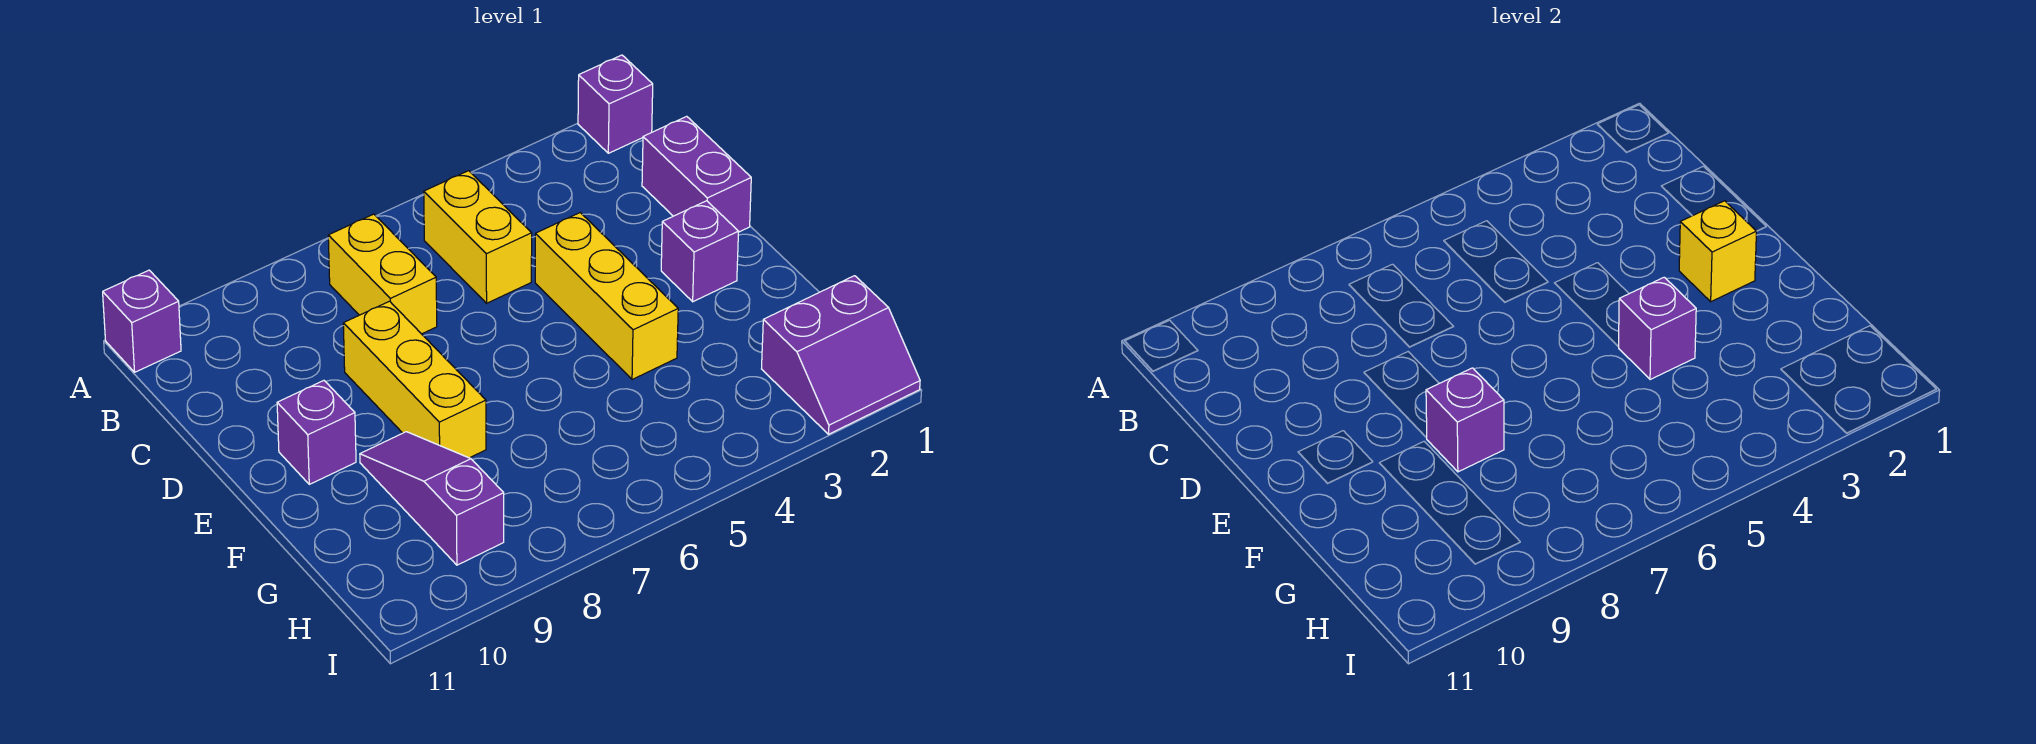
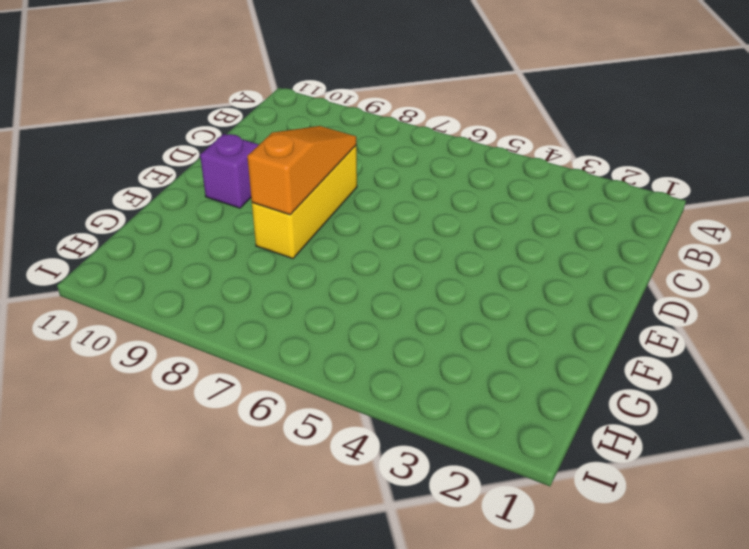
orange slope D8:F8 level 2 top F -> purple brick F8 level 2
none -> purple brick A1 level 1
none -> purple brick A11 level 1
none -> yellow brick B5:C5 level 1

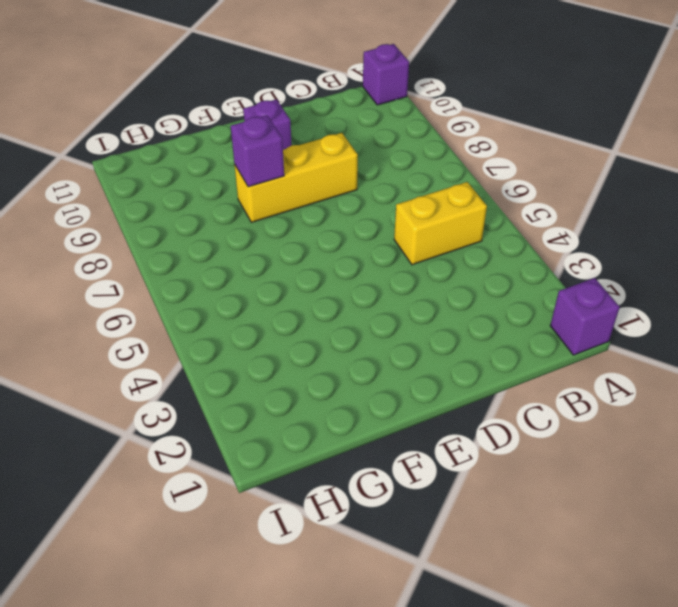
none -> yellow brick B7:C7 level 1
none -> purple brick C1:D1 level 1
none -> yellow brick D4:F4 level 1

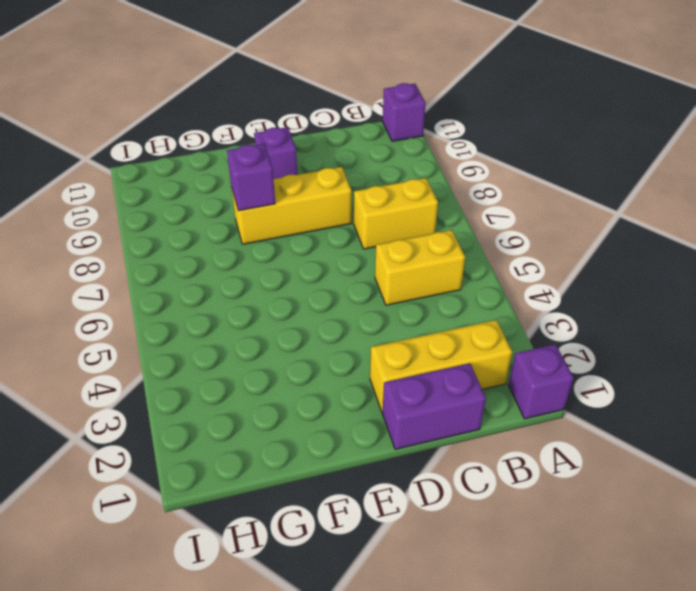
yellow brick B2:D2 level 1 -> yellow brick D4:F4 level 1
none -> purple brick E2 level 1
none -> purple slope F9:H9 level 1 top H
none -> purple slope H1:I2 level 1 top H

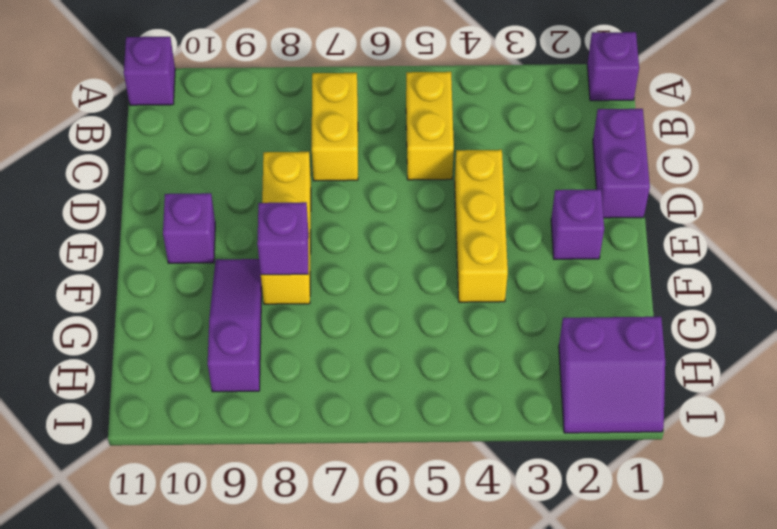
none -> yellow brick E2 level 2
none -> purple brick F4 level 2

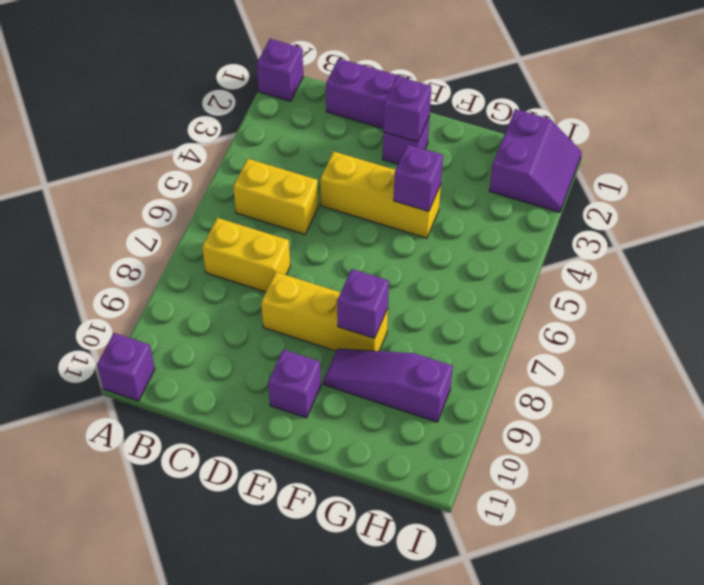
purple brick E2 level 2 -> yellow brick E2 level 2

